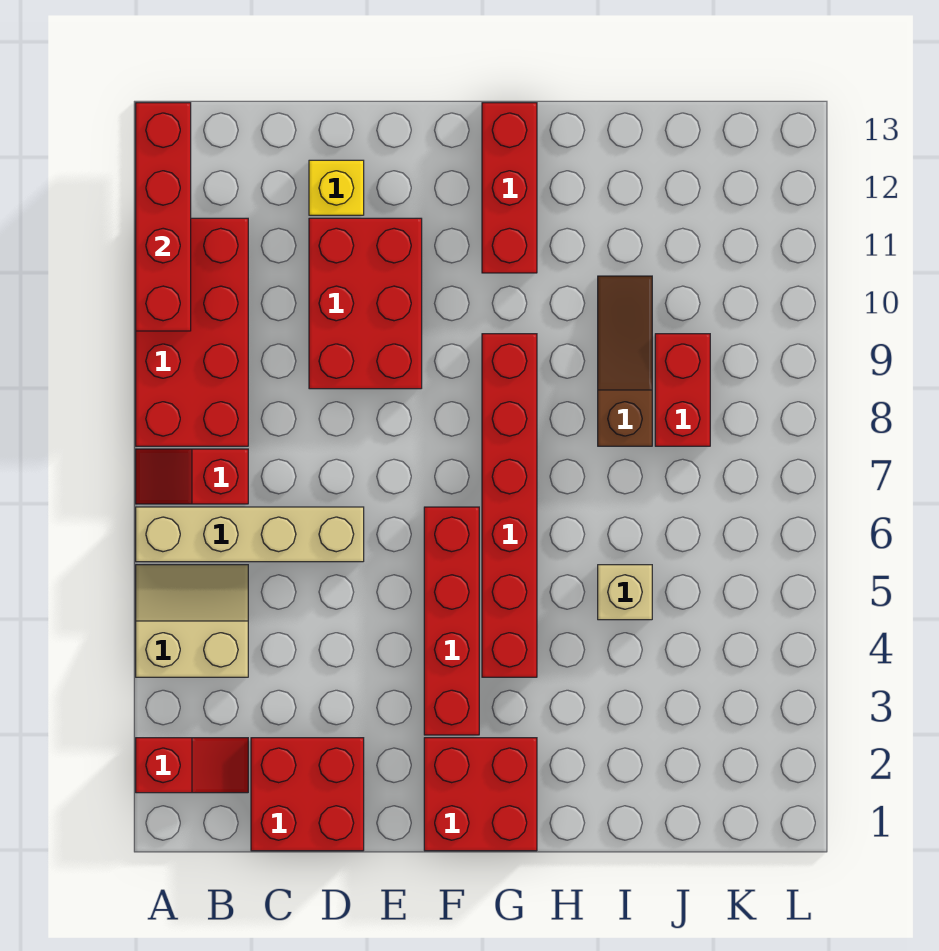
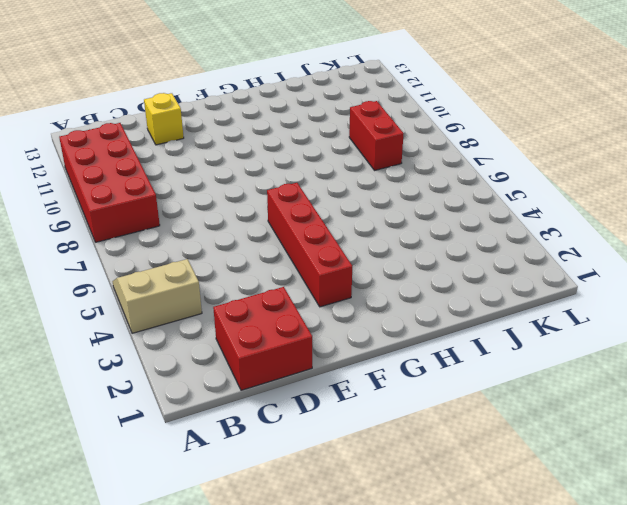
none -> red slope A2:B2 level 1 top A
none -> tan brick A6:D6 level 1
none -> red slope A7:B7 level 1 top B

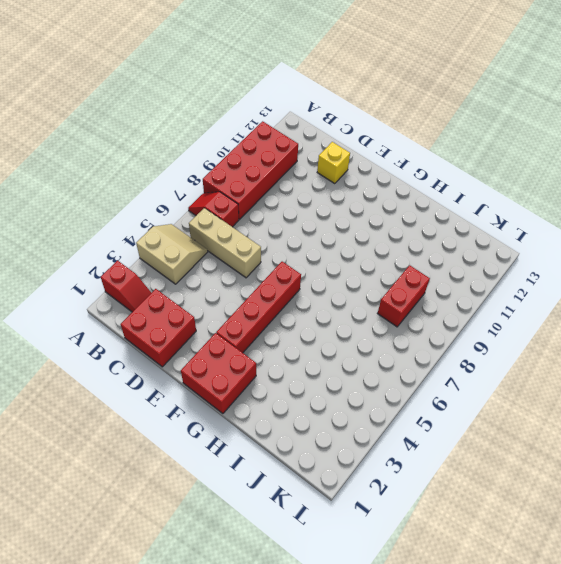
tan brick B6:D6 level 1 -> tan brick A6:D6 level 1
none -> red brick D9:E11 level 1
none -> red brick G4:G9 level 1
none -> red brick G11:G13 level 1

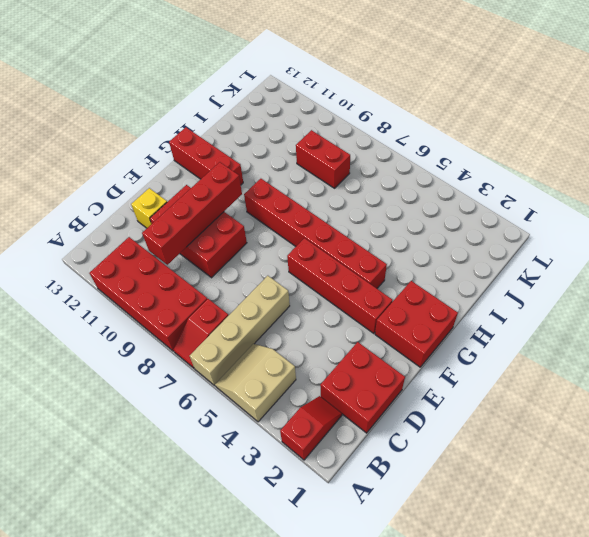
red brick C10:F10 level 2 -> red brick A10:A13 level 2
none -> tan brick I5 level 1
none -> brown slope I8:I10 level 1 top 8

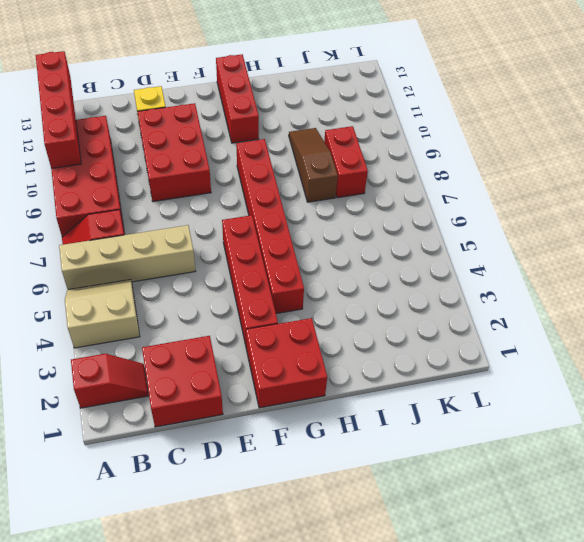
none -> tan brick I5 level 1

